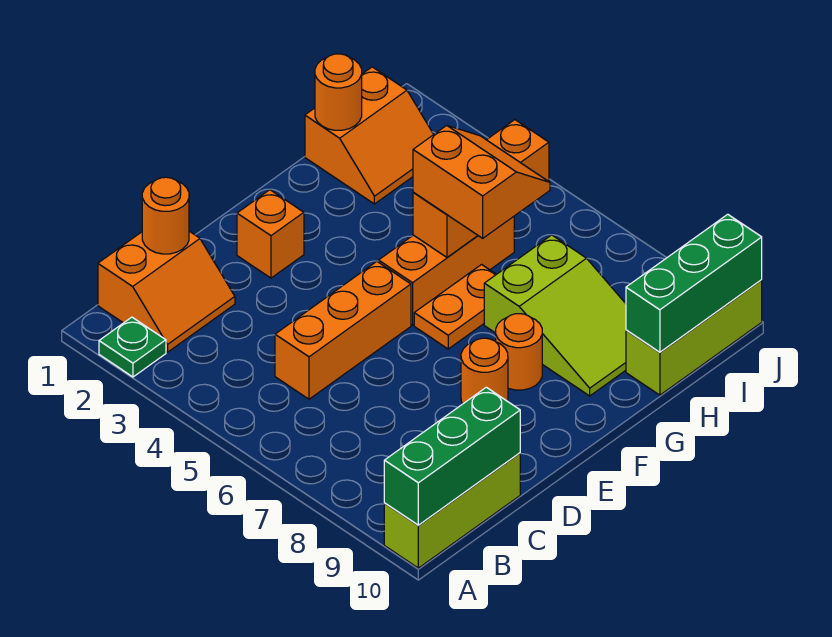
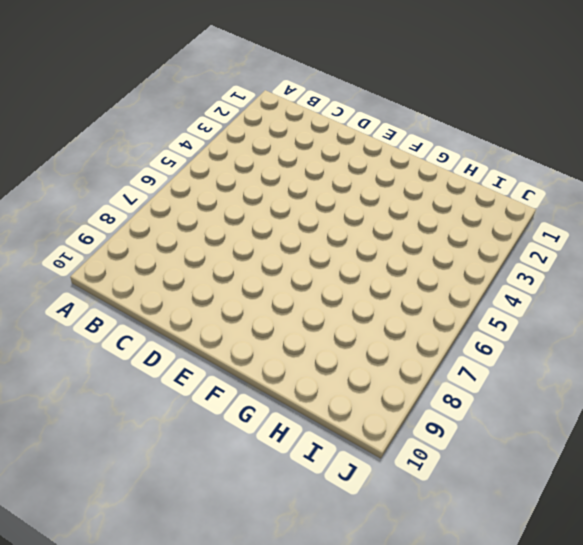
none -> green plate A2 level 1
none -> lime brick A10:C10 level 1
none -> orange slope B1:C2 level 1 top 1

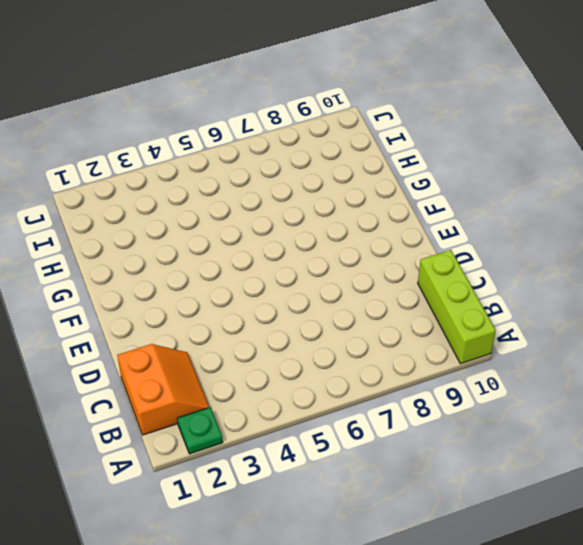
none -> orange brick C5:E5 level 1
none -> orange brick E2 level 1
none -> orange round brick E8 level 1

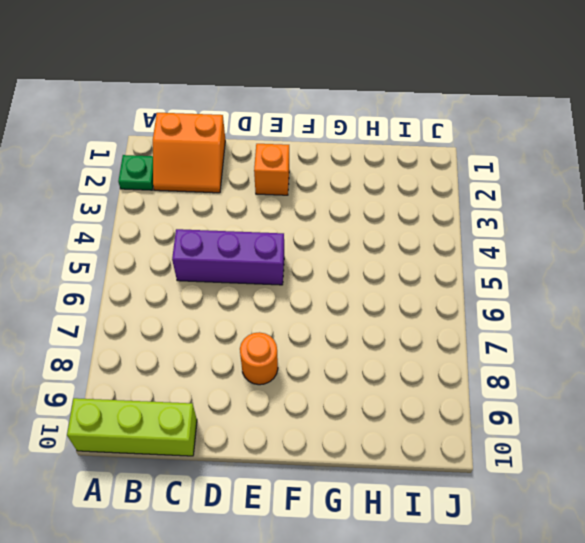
purple brick C5:E5 level 1 -> orange brick C5:E5 level 1
none -> orange brick F5:H5 level 1
none -> orange plate F6:G6 level 1
none -> orange round brick F8 level 1

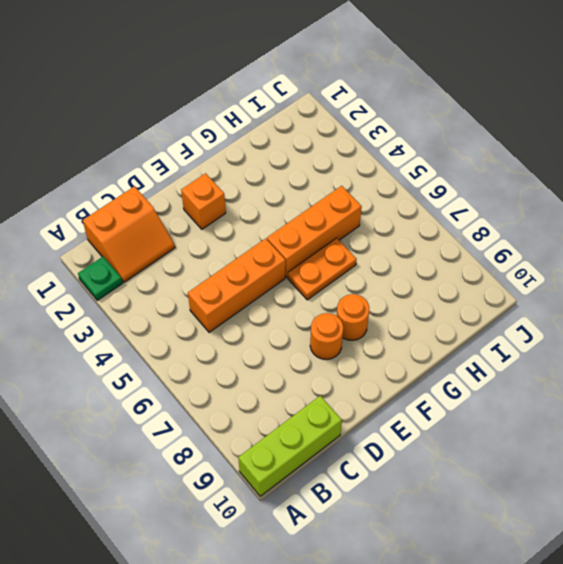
none -> lime slope G7:H9 level 1 top 7
none -> orange slope H1:I2 level 1 top 1
none -> lime brick H10:J10 level 1

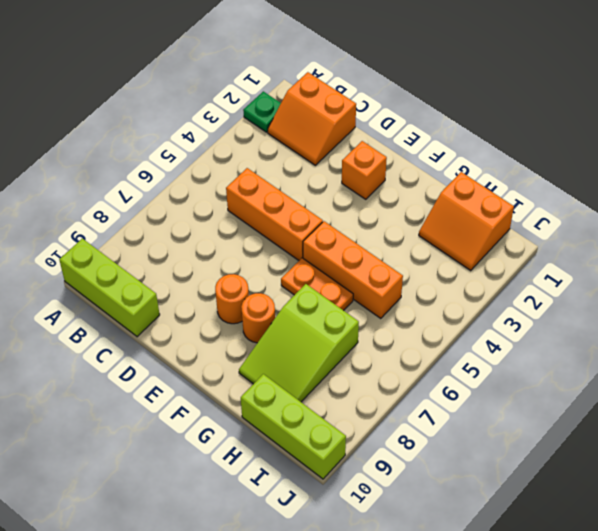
none -> green brick A10:C10 level 2
none -> orange round brick C1 level 2
none -> orange brick G5:I5 level 2

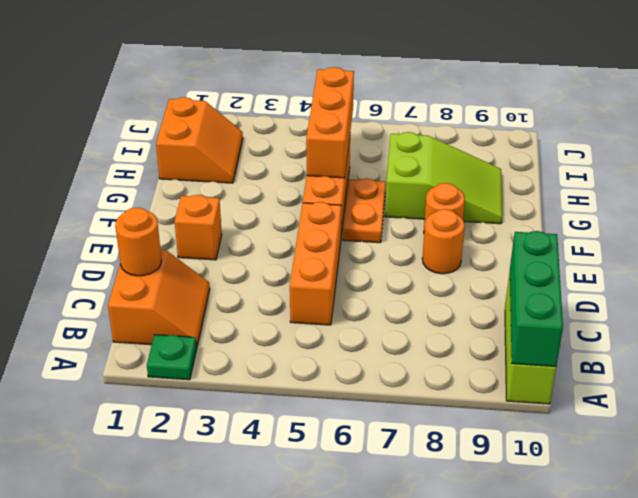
none -> lime brick H10:J10 level 1
none -> orange round brick H1 level 2
none -> green brick H10:J10 level 2

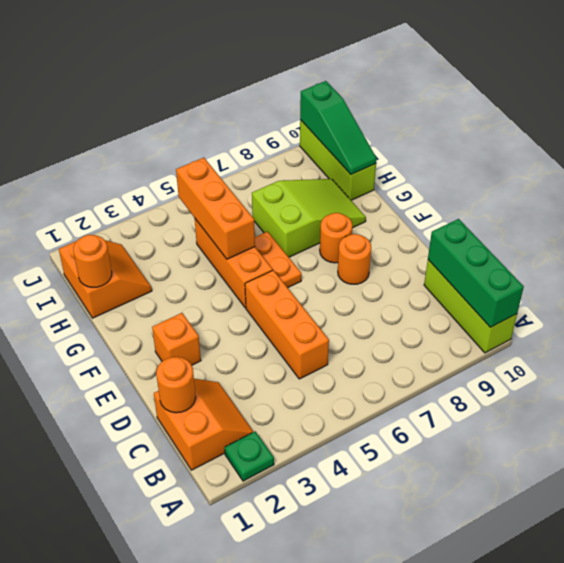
green slope H10:J10 level 2 top J -> green brick H10:J10 level 2
none -> orange slope G5:H6 level 3 top G

